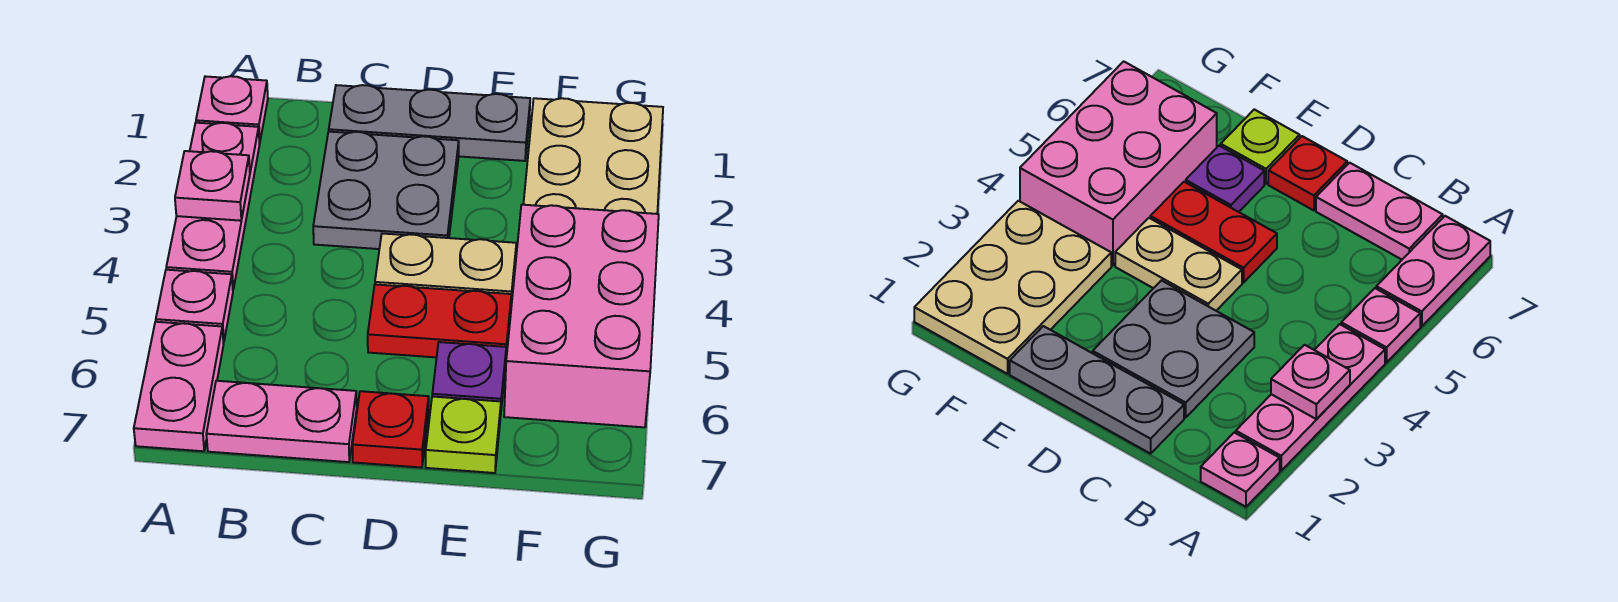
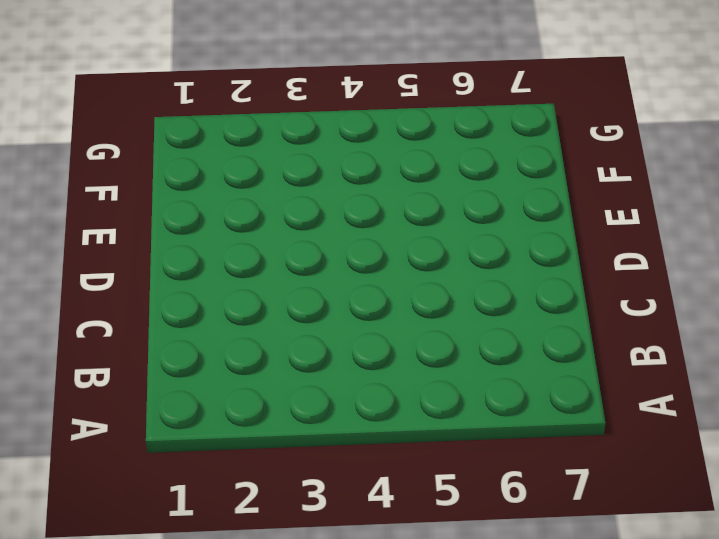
none -> pink plate A1 level 1
none -> pink plate A2:A4 level 1
none -> pink plate A5 level 1

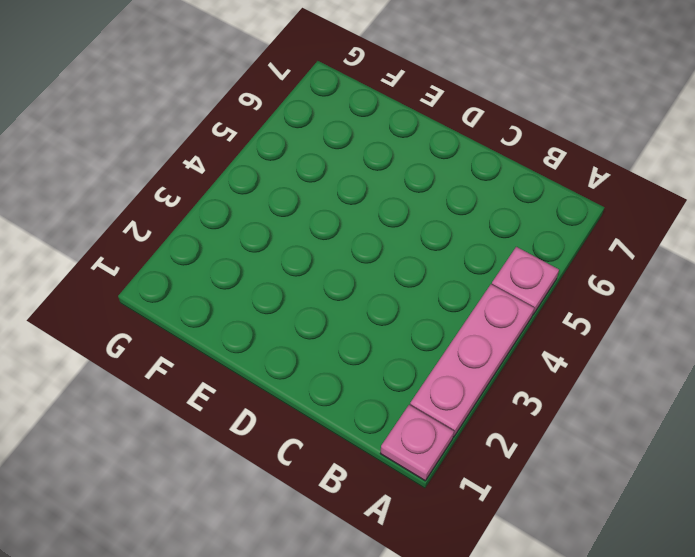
none -> pink plate A6:A7 level 1
none -> pink plate B7:C7 level 1
none -> grey plate C1:E1 level 1

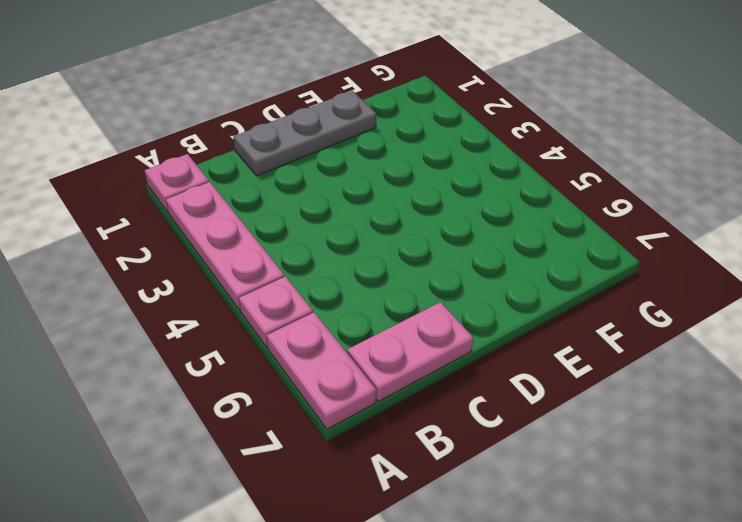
none -> grey plate C2:D3 level 1
none -> tan plate D4:E4 level 1
none -> red plate D5:E5 level 1

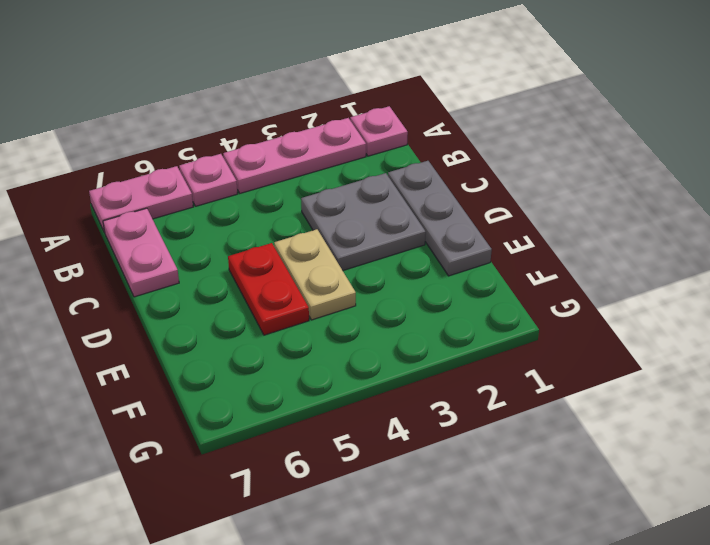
none -> red plate D7 level 1
none -> purple plate E6 level 1
none -> lime plate E7 level 1

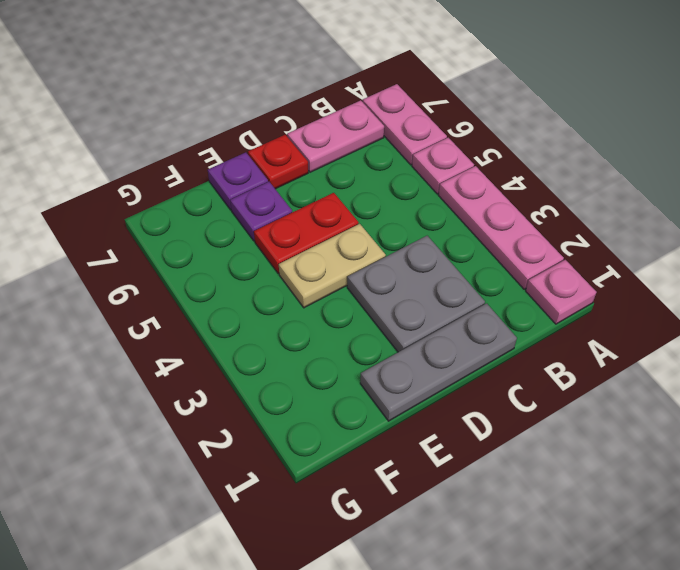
purple plate E7 level 1 -> lime plate E7 level 1
none -> tan plate F1:G3 level 1
none -> pink brick F4:G6 level 1
none -> pink plate A3 level 2

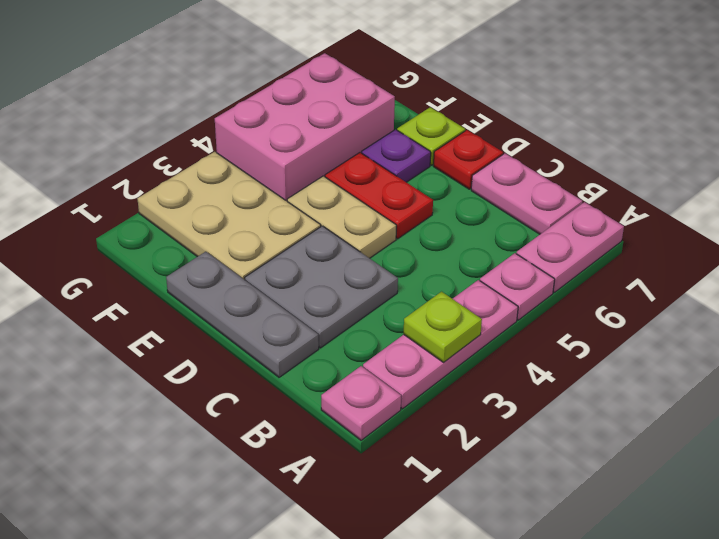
lime plate A3 level 2 -> pink plate A3 level 2
tan plate E2:G3 level 1 -> tan plate F1:G3 level 1

